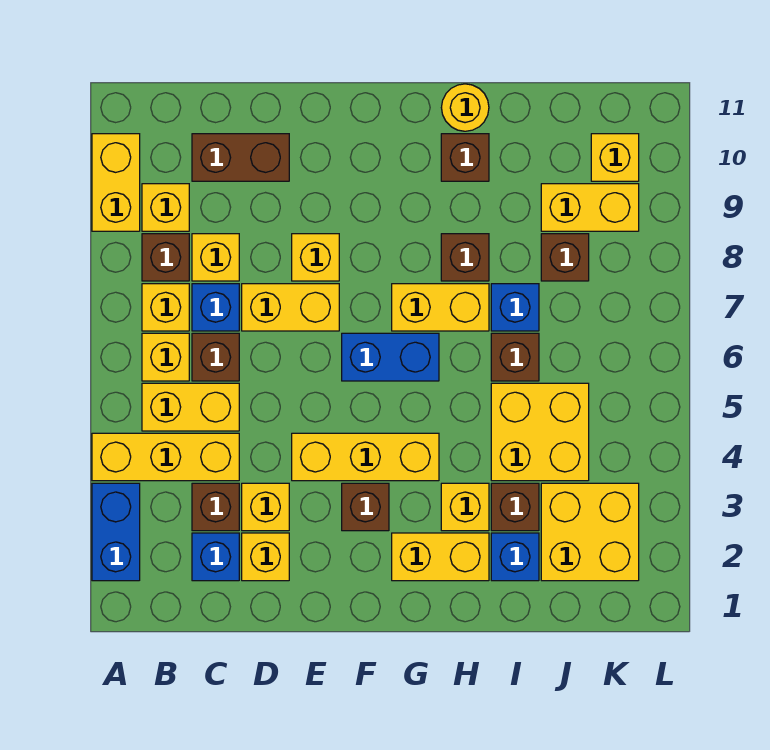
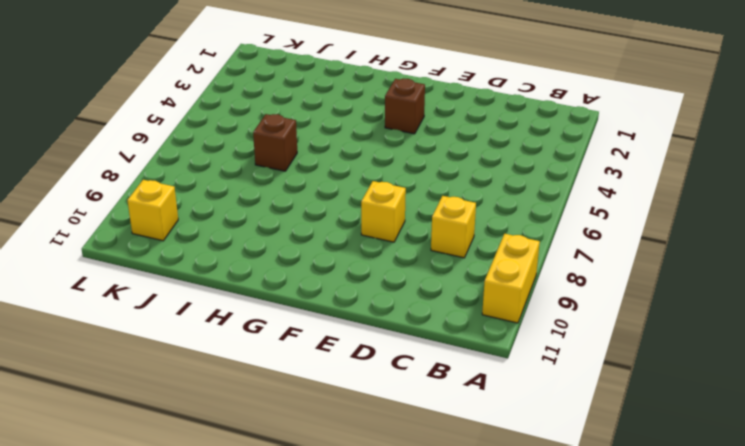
none -> blue brick A2:A3 level 1
none -> yellow brick A4:C4 level 1
none -> yellow brick B5:C5 level 1
none -> yellow brick B6 level 1

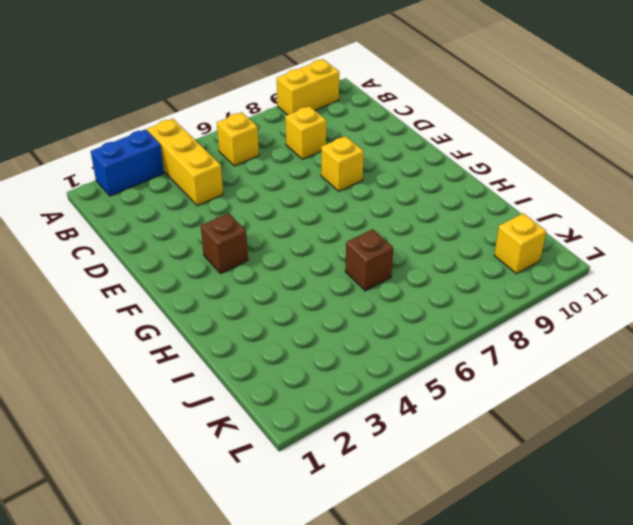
none -> yellow brick B5:C5 level 1
none -> yellow brick B7 level 1
none -> brown brick B8 level 1
none -> yellow brick B9 level 1

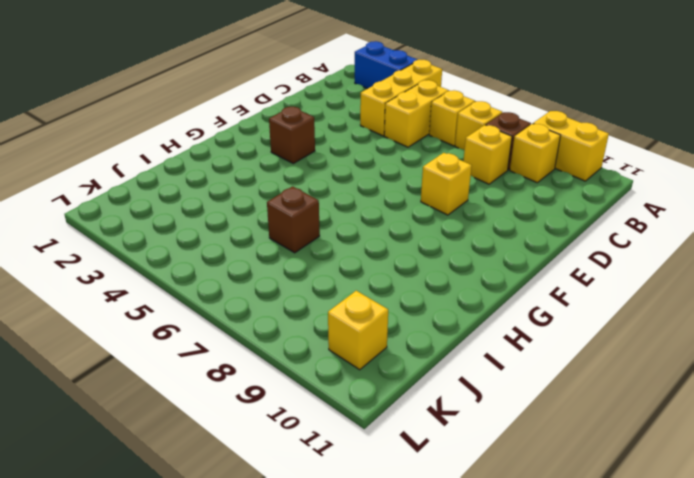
none -> blue brick C2 level 1
none -> brown brick C3 level 1
none -> brown brick C6 level 1
none -> blue brick C7 level 1

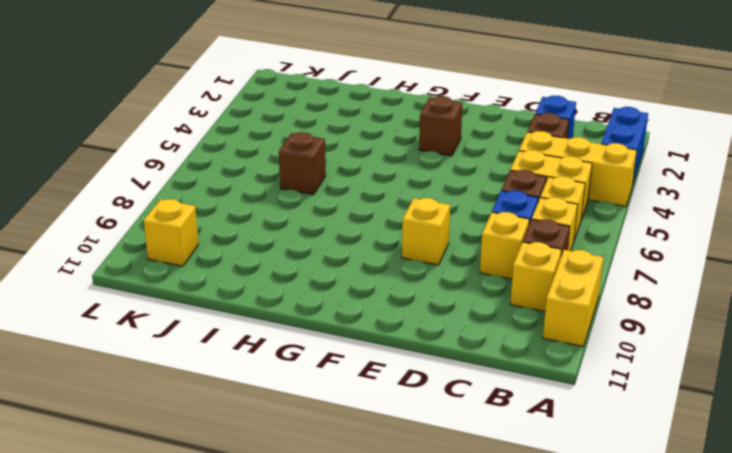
none -> brown brick C10:D10 level 1
none -> yellow brick D2 level 1
none -> yellow brick D3 level 1
none -> yellow brick D7:E7 level 1

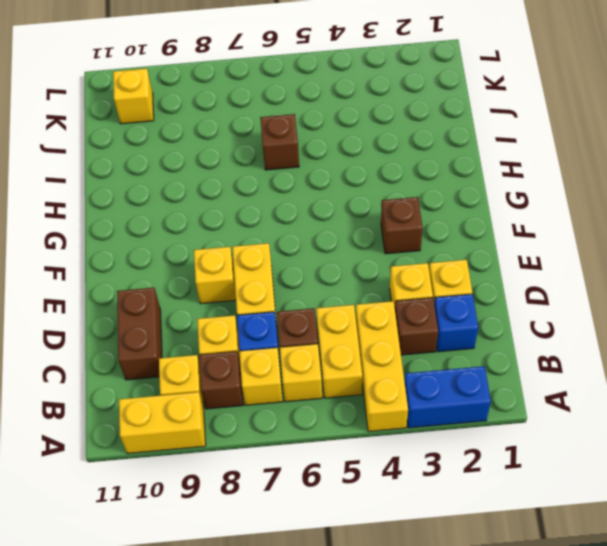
none -> yellow brick E4:G4 level 1
none -> blue brick F6:G6 level 1
none -> yellow brick G2:H2 level 1
none -> yellow brick G7:H7 level 1

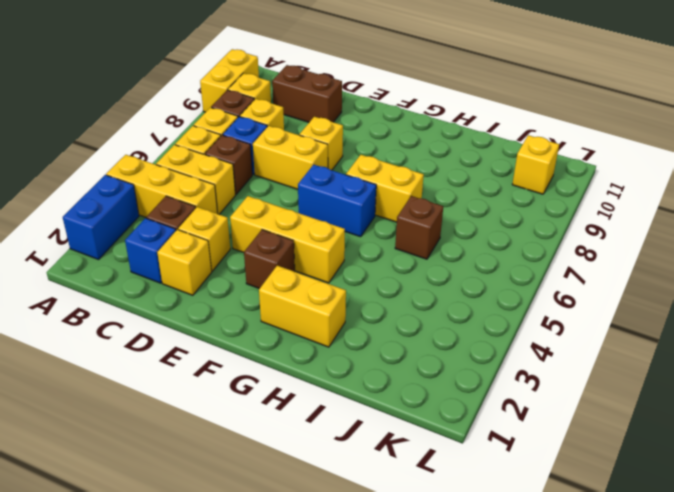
none -> yellow brick H3 level 1
none -> brown brick H8 level 1
none -> brown brick H10 level 1
none -> yellow round brick H11 level 1

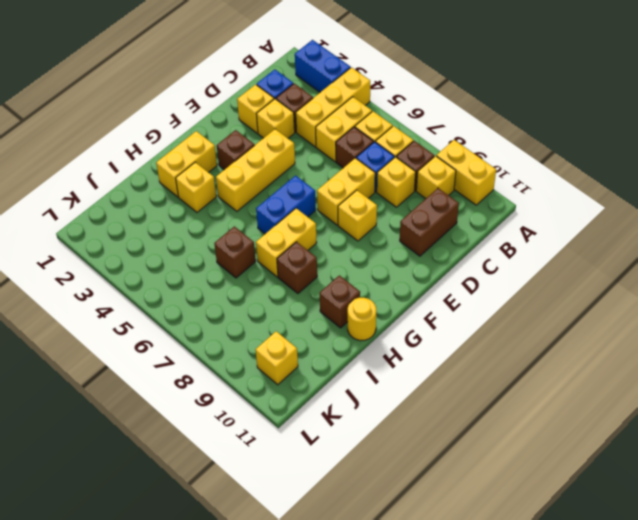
none -> blue brick I2 level 1
none -> brown brick I3 level 1
none -> yellow brick I4:J5 level 1
none -> blue brick I7 level 1

